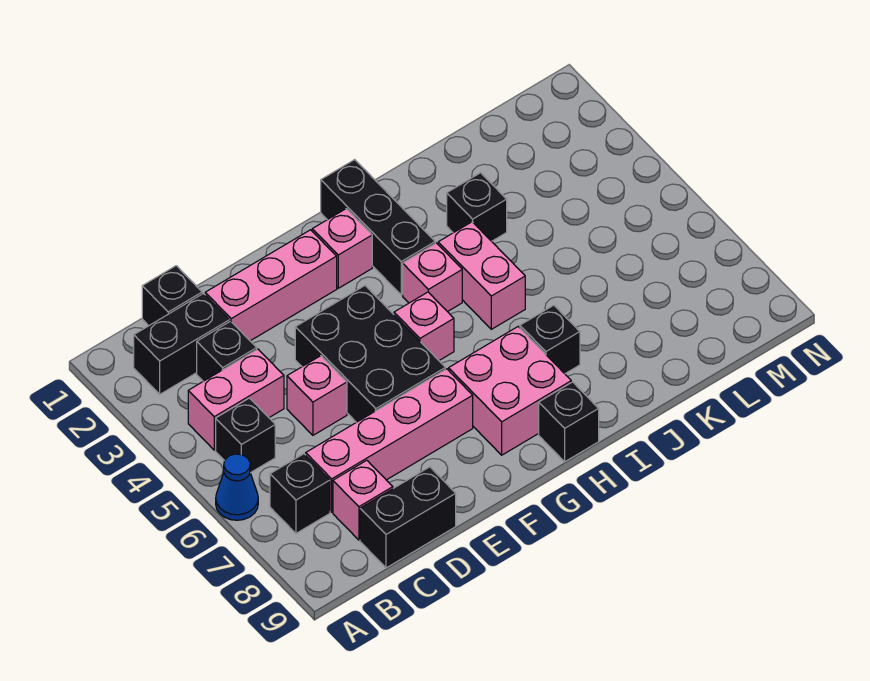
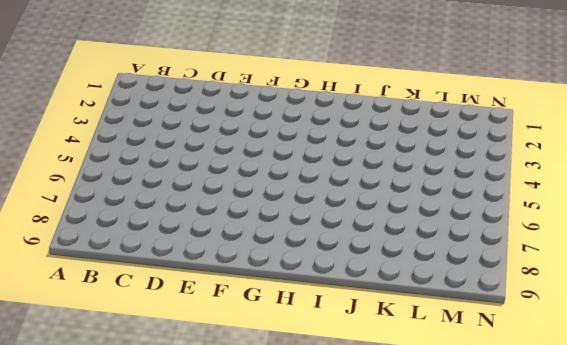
none -> blue cone A6 level 1
none -> black brick B2:C2 level 1
none -> pink brick B4:C4 level 1

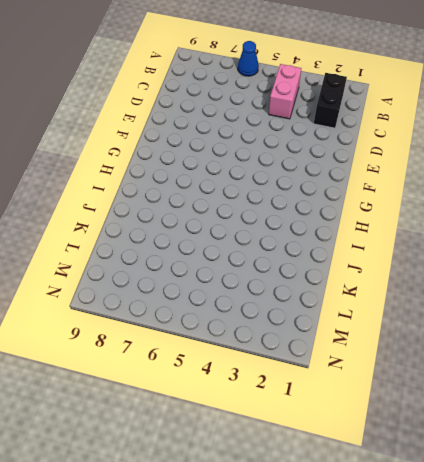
none -> black brick B5 level 1
none -> black brick B7 level 1
none -> black brick C1 level 1

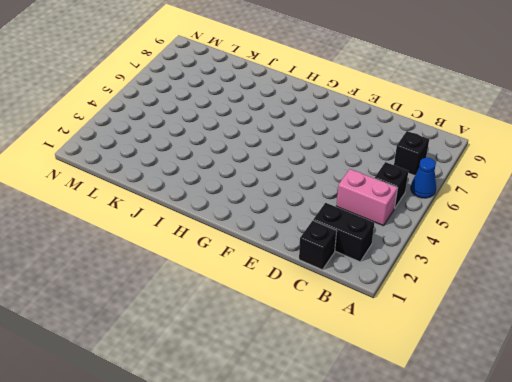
none -> black brick C3 level 1
none -> pink brick C7:F7 level 1
none -> pink brick C8 level 1

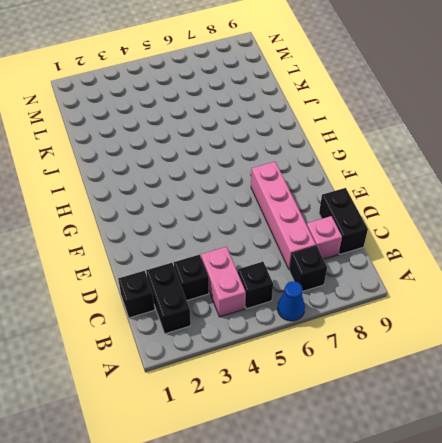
none -> pink brick D2:F2 level 1
none -> pink brick D5 level 1
none -> black brick E4:F6 level 1

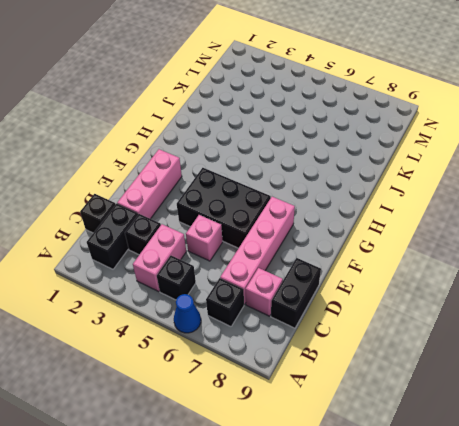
none -> pink brick G2 level 1
none -> pink brick G5 level 1
none -> pink brick G7:H8 level 1

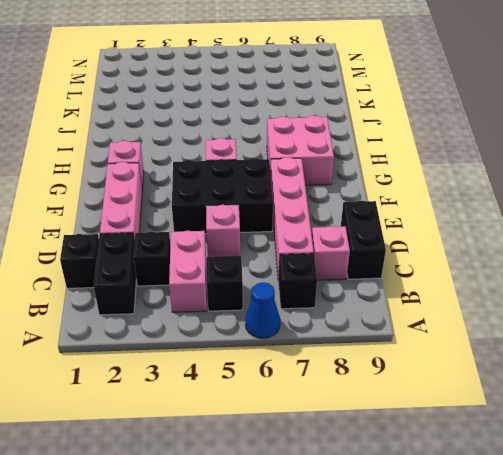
none -> black brick H1:H3 level 1
none -> pink brick H4 level 1
none -> black brick H9 level 1

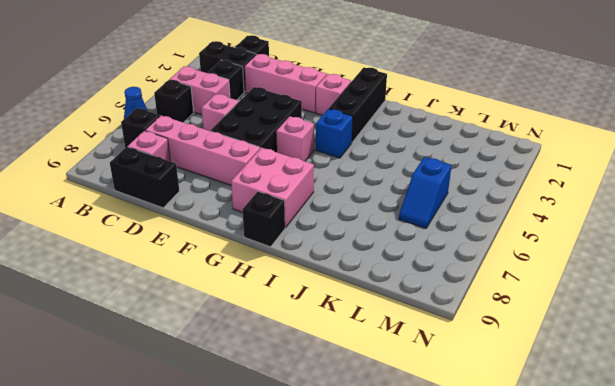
blue brick H4 level 1 -> pink brick H4 level 1
blue slope L5:L6 level 1 top 5 -> none
none -> pink brick I4:I5 level 1
none -> black brick I7 level 1
none -> black brick J3 level 1

